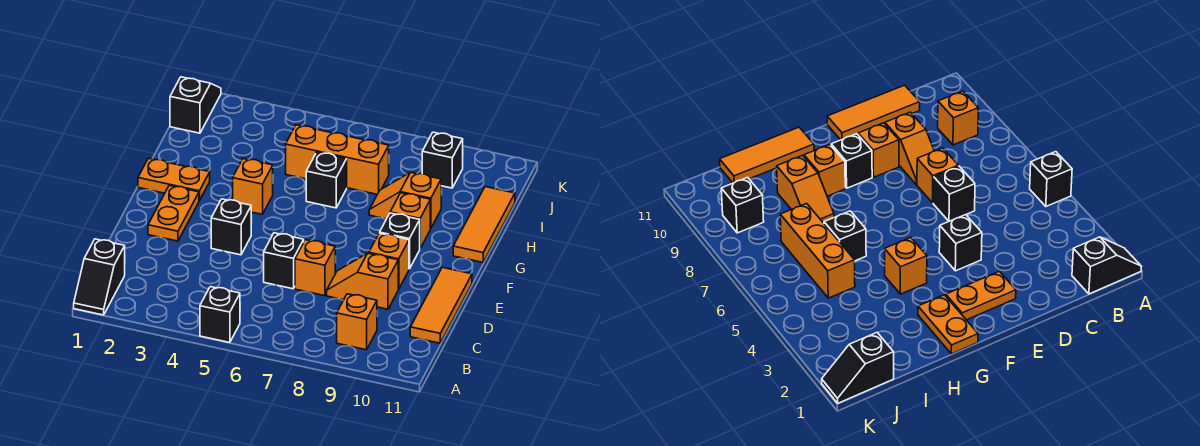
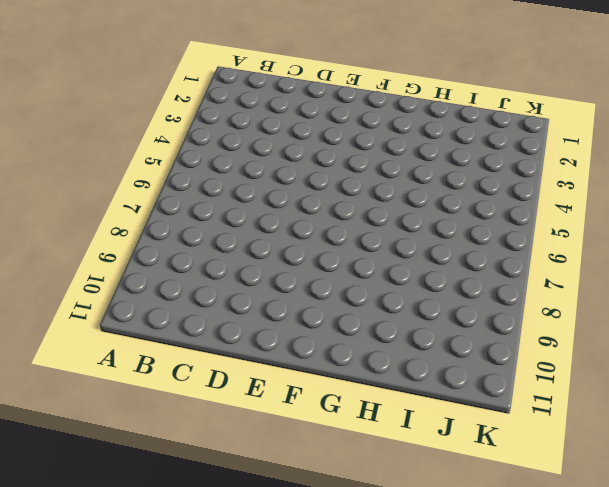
none -> black slope A1:B1 level 1 top B
none -> black brick A5 level 1
none -> orange brick B9 level 1

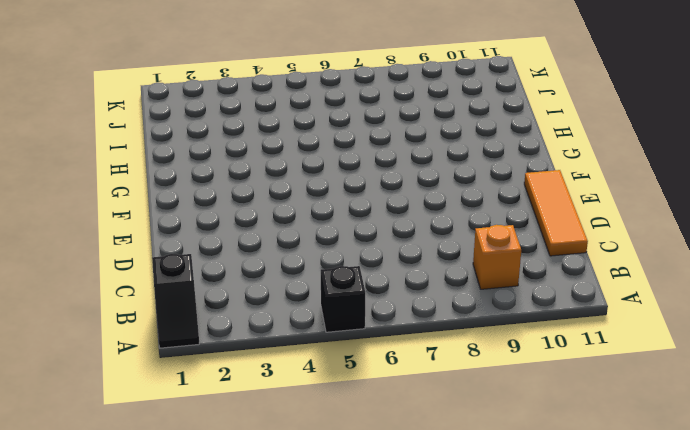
none -> black brick D6 level 1
none -> orange brick D7 level 1
none -> orange slope D8:D9 level 1 top 9

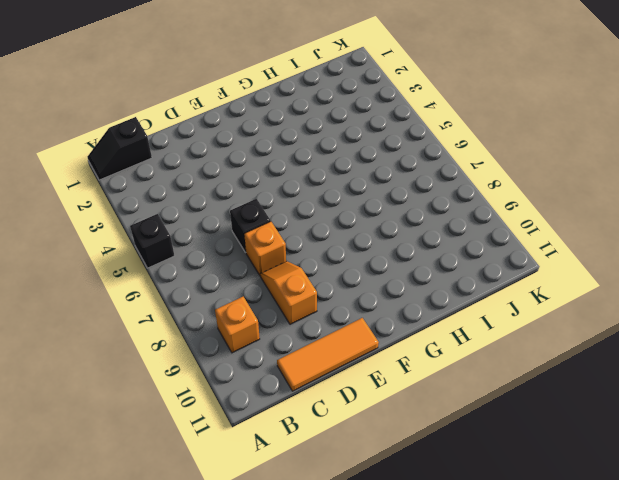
none -> orange plate E2:F2 level 1
none -> black brick E4 level 1
none -> orange brick E9 level 1

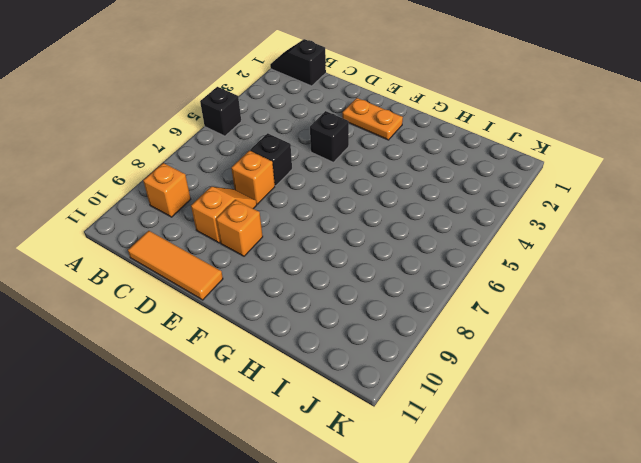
none -> black brick F9 level 1
none -> orange plate G1:G2 level 1
none -> orange brick G4 level 1

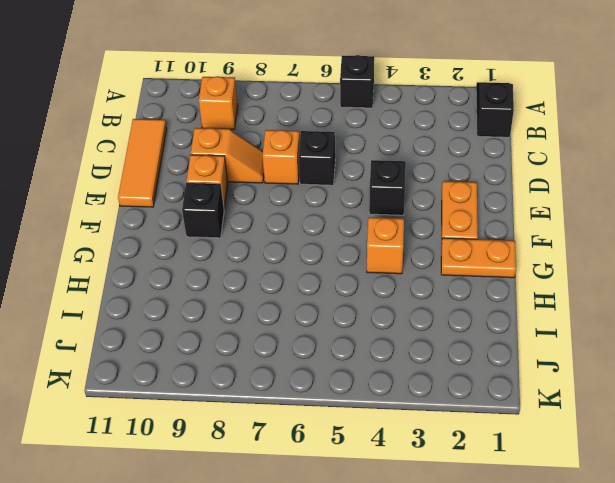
none -> orange brick G9 level 1
none -> orange tile G11:I11 level 1
none -> black brick H6 level 1

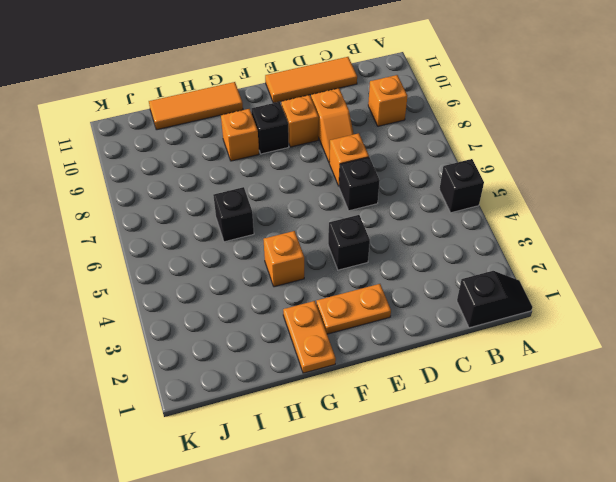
none -> orange slope H8:H9 level 1 top 9
none -> orange brick I5:I7 level 1
none -> black slope J1:K1 level 1 top J

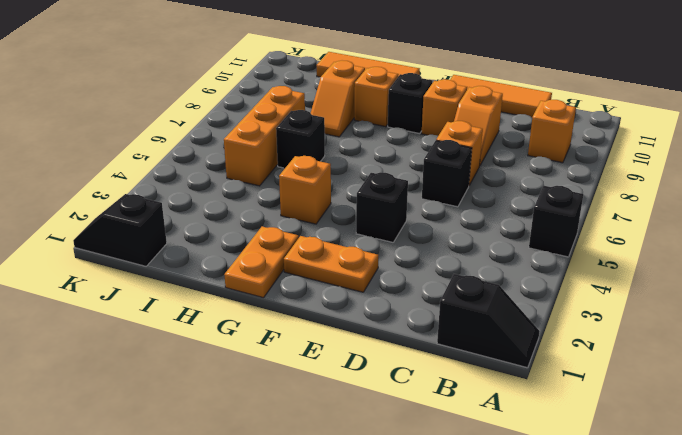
none -> black brick J9 level 1

